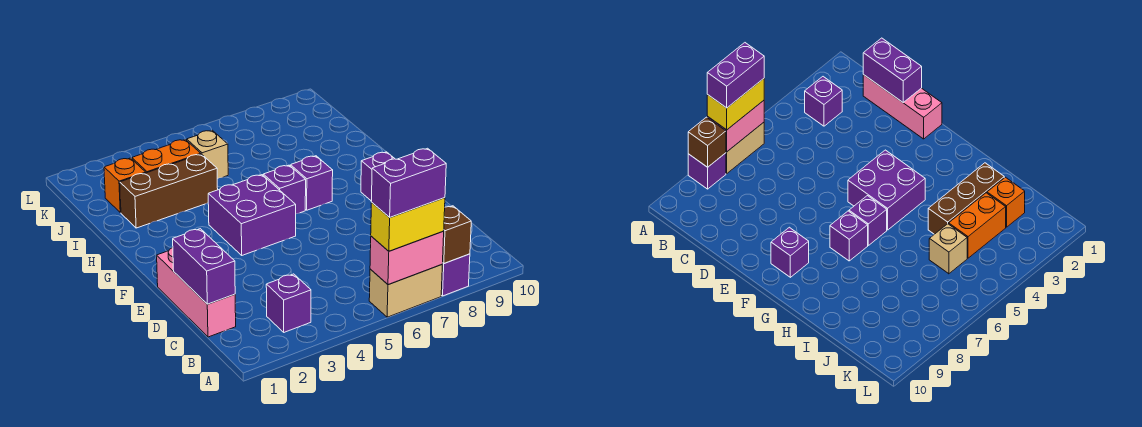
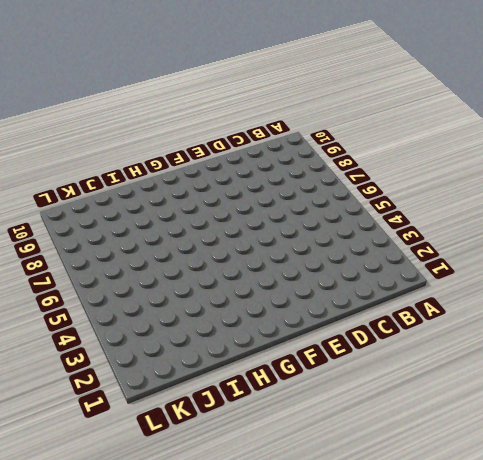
none -> tan brick A6:A7 level 1
none -> purple brick A8 level 1
none -> purple brick B3 level 1

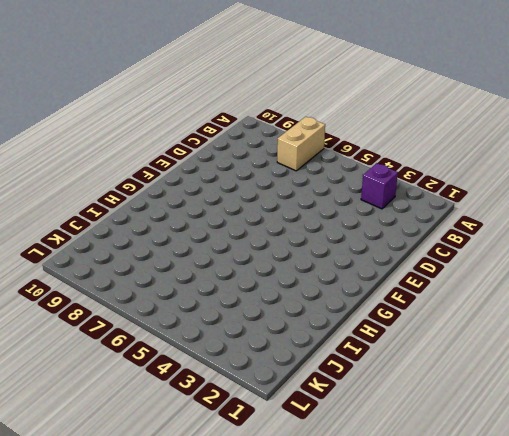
tan brick A7:B7 level 1 -> tan brick A6:A7 level 1
none -> purple brick A8 level 1
none -> pink brick C1:E1 level 1
none -> purple brick F4:G5 level 1

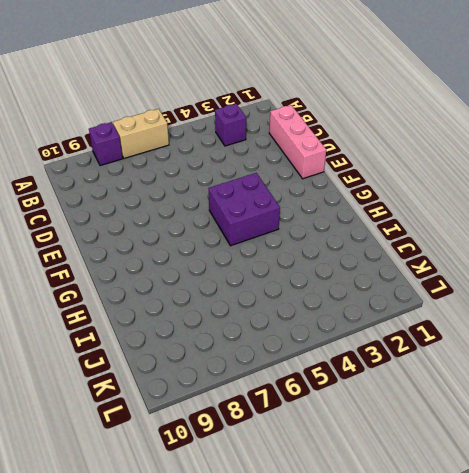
none -> purple brick F9 level 1
none -> purple brick G6 level 1
none -> purple brick G7 level 1

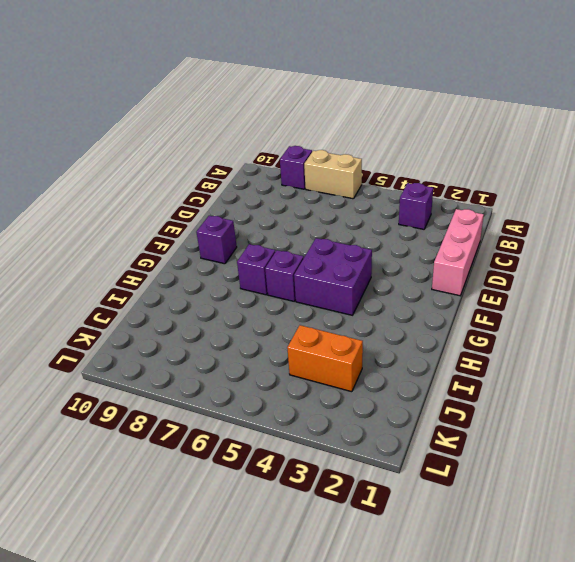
none -> brown brick I2:I4 level 1
none -> orange brick J2 level 1
none -> tan brick J5 level 1

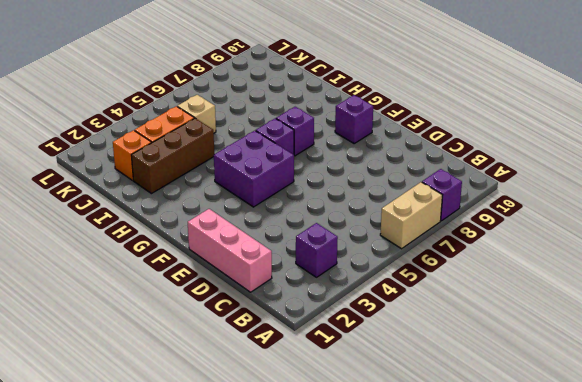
none -> pink brick A6:A7 level 2
none -> brown brick A8 level 2
none -> purple brick C1:D1 level 2

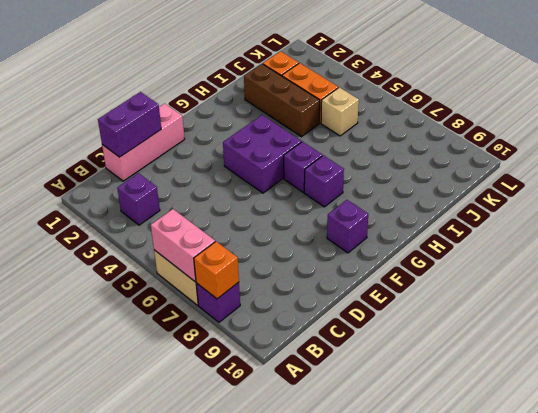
orange brick A8 level 2 -> brown brick A8 level 2
none -> yellow brick A6:A7 level 3
none -> purple brick A6:A7 level 4

